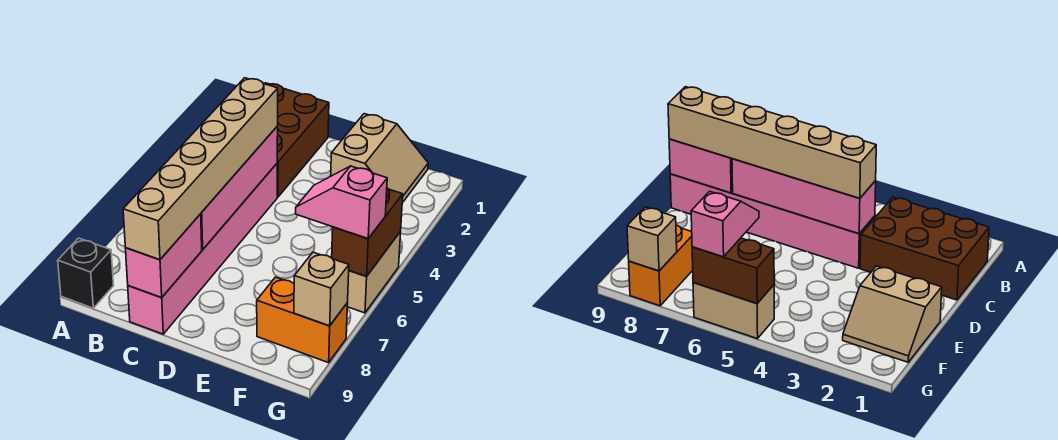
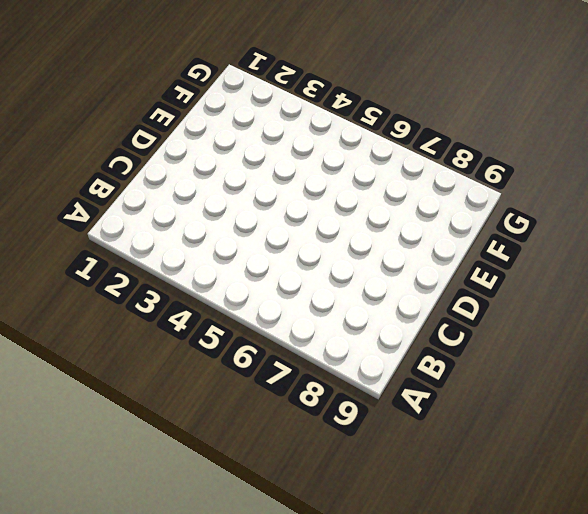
none -> black brick A9 level 1
none -> brown brick B1:C3 level 1
none -> pink brick C4:C9 level 1

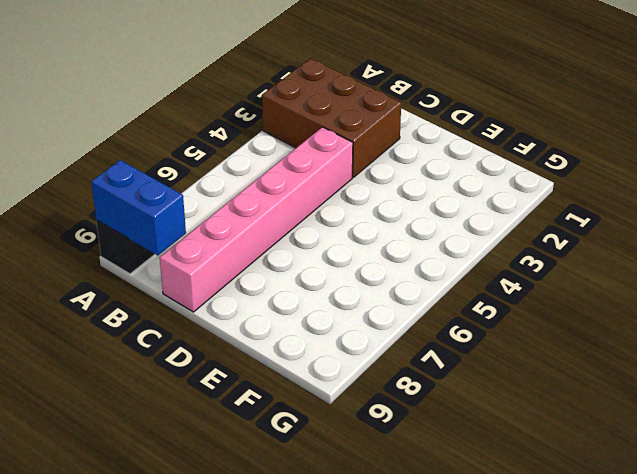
brown brick A2:C3 level 1 -> brown brick B1:C3 level 1
blue brick A9:B9 level 2 -> none
none -> tan slope E1:F2 level 1 top E
none -> orange brick F8:G8 level 1
none -> tan brick G5:G6 level 1

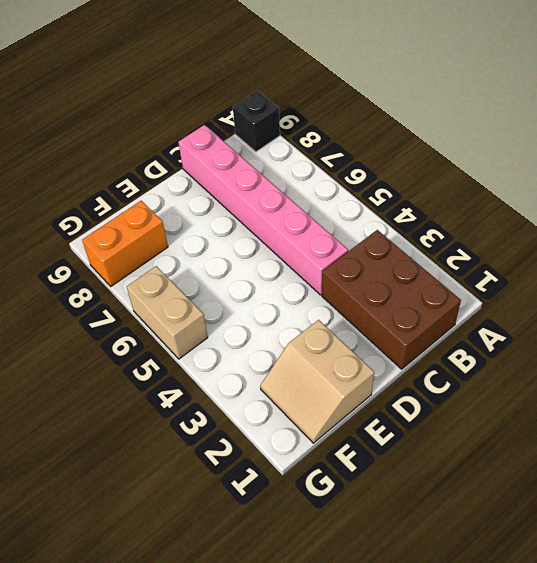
none -> pink brick C4:C7 level 2
none -> pink brick C8:C9 level 2
none -> brown brick G5:G6 level 2

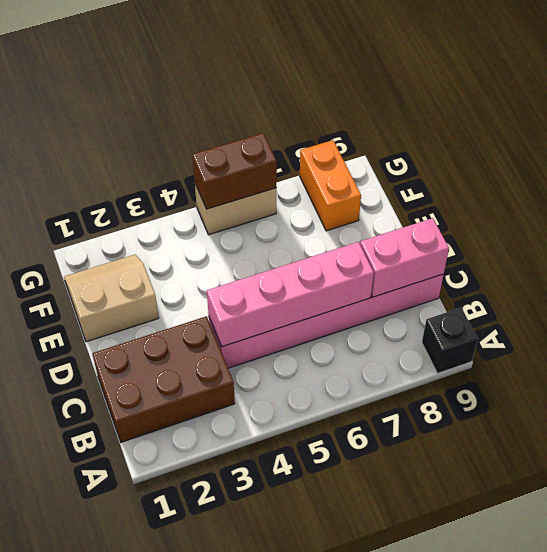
none -> tan brick G8 level 2
none -> tan brick C4:C9 level 3
none -> pink slope F6:G6 level 3 top G

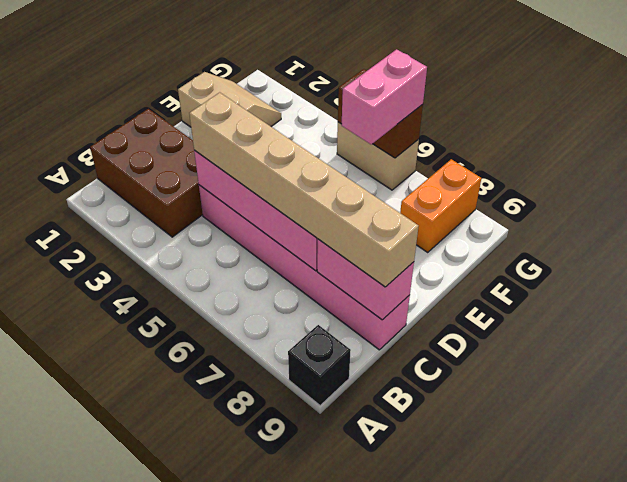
pink brick F6:G6 level 3 -> pink slope F6:G6 level 3 top G
none -> tan brick G8 level 2

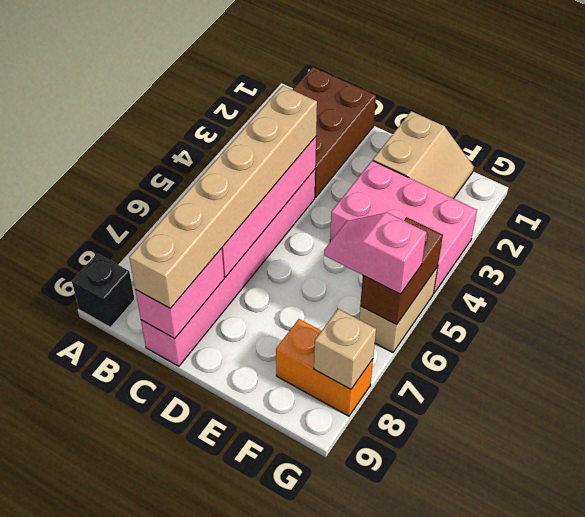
pink brick E3:G4 level 1 -> none

